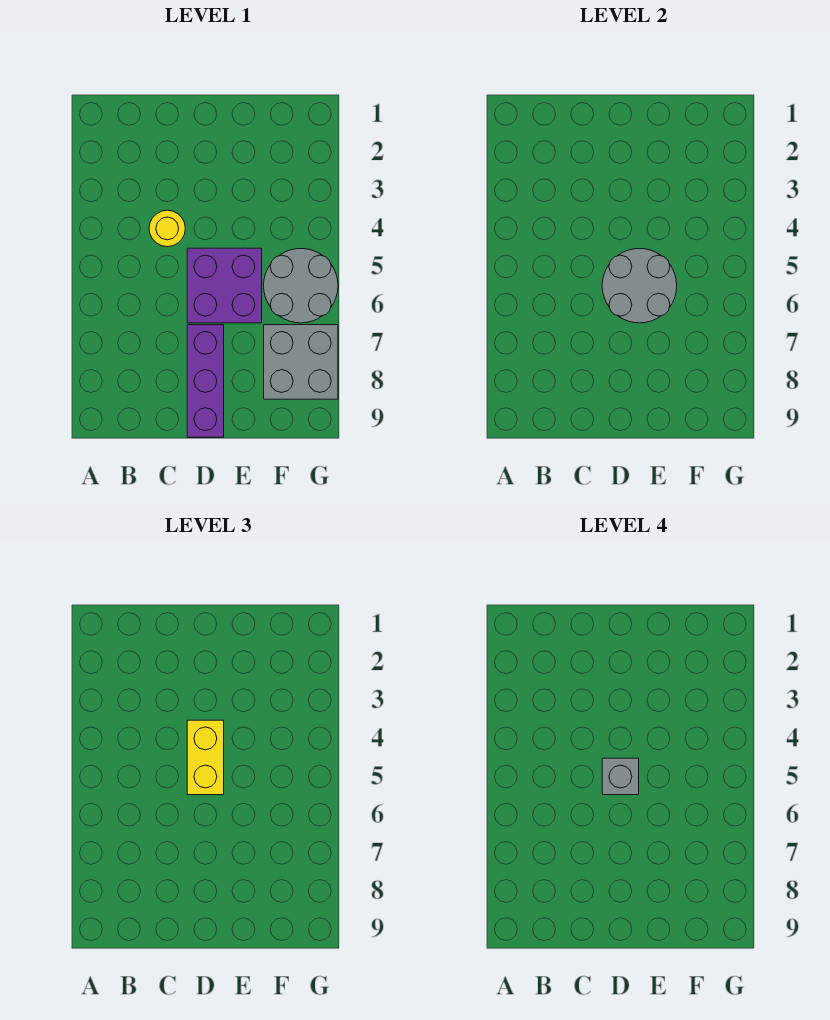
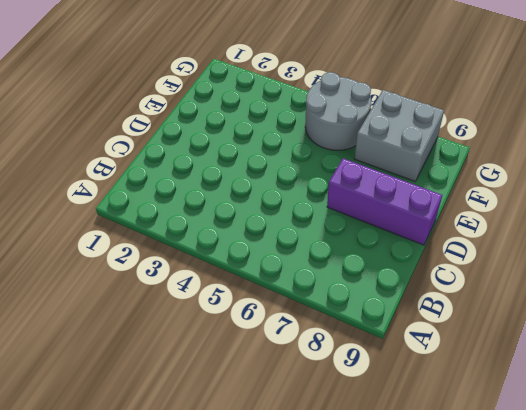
none -> yellow round brick C4 level 1
none -> purple brick D5:E6 level 1

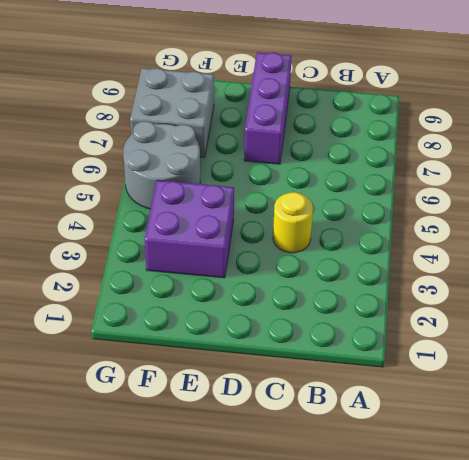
purple brick E3:F4 level 1 -> purple brick D5:E6 level 1
none -> grey round brick D5:E6 level 2
none -> yellow brick D4:D5 level 3

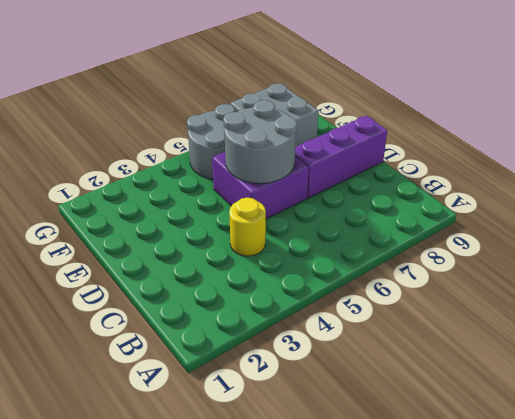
none -> yellow brick D4:D5 level 3
none -> grey brick D5 level 4

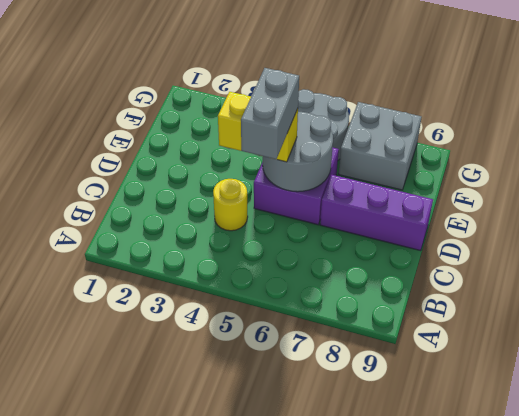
grey brick C5:D5 level 4 -> grey brick D5 level 4

